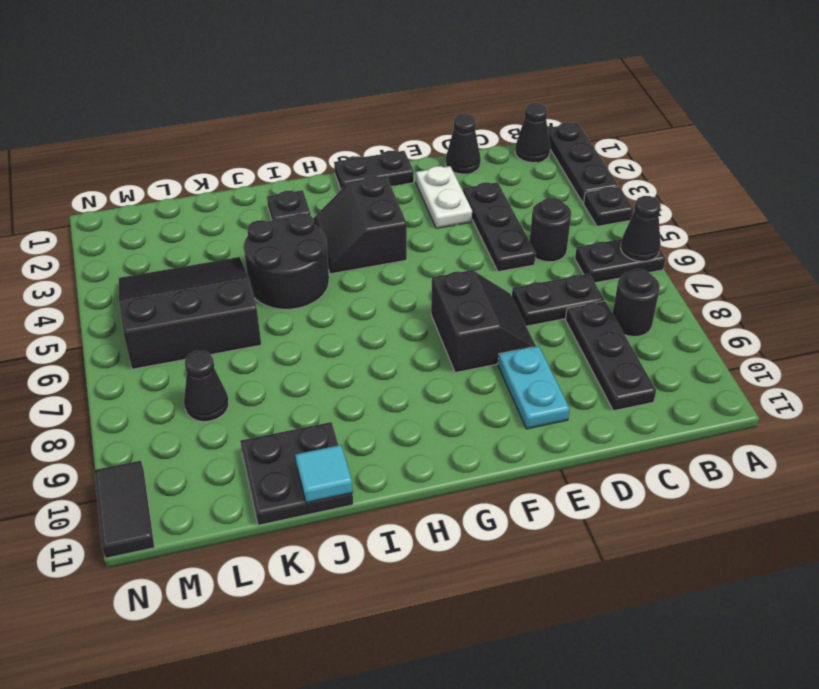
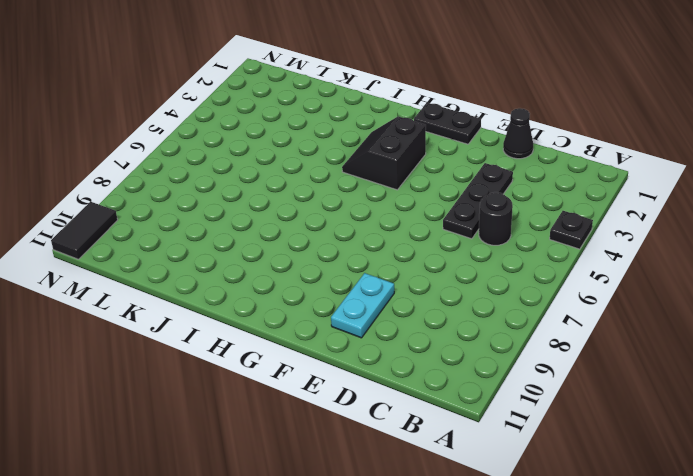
none -> black plate A1:A3 level 1
none -> black plate A6:B6 level 1
none -> black cone B1 level 1

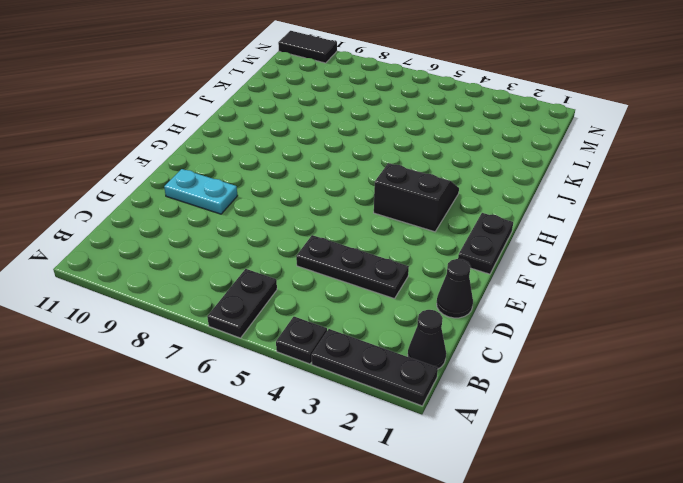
none -> black round brick B8 level 1
none -> black round brick C5 level 1
none -> black plate C7:D7 level 1

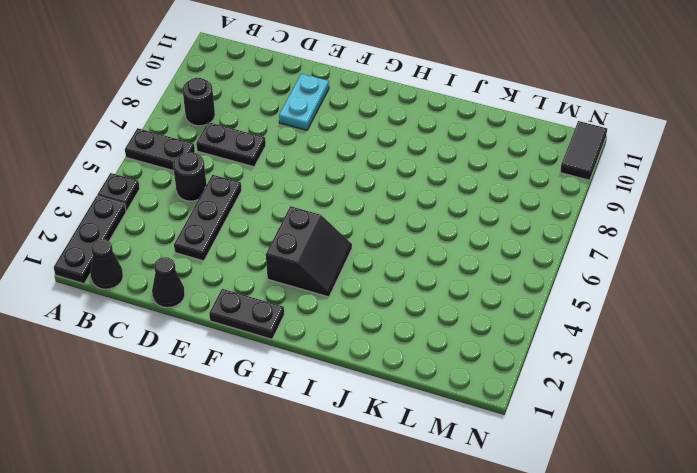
none -> black plate C8:C10 level 1
none -> white plate E2:E3 level 1
none -> black slope E7:F8 level 1 top F

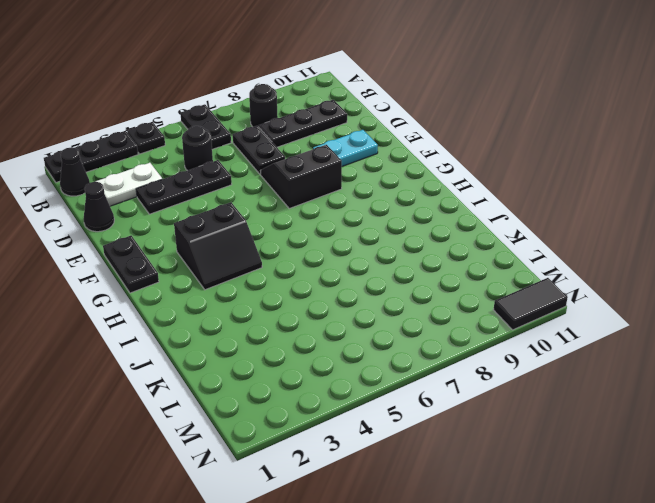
white plate C2:C3 level 1 -> white plate E2:E3 level 1
none -> black plate I2 level 1
none -> black round brick I4:J5 level 1
none -> black plate J10:K11 level 1

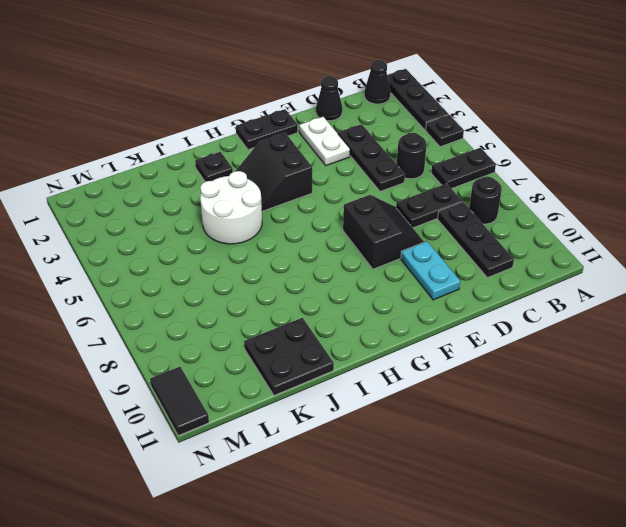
white round brick I4:J5 level 1 -> black round brick I4:J5 level 1
none -> black slope K4:M6 level 1 top 6
none -> black cone L8 level 1
none -> black cone A6 level 2

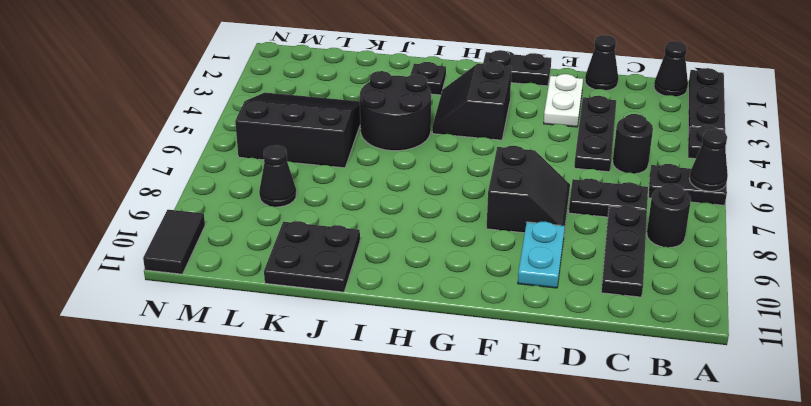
none -> cyan tile J11 level 2

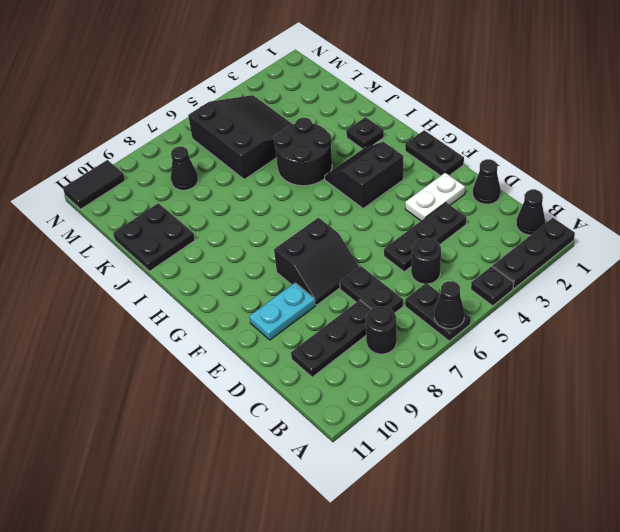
none -> cyan tile J11 level 2

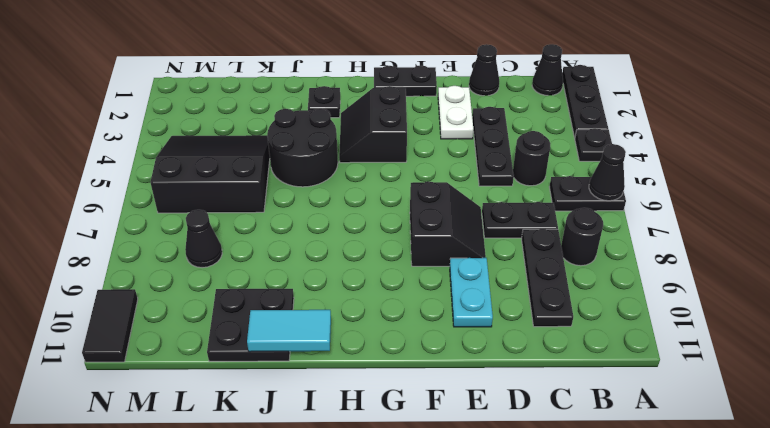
cyan tile I11:J11 level 2 -> cyan tile J11 level 2

